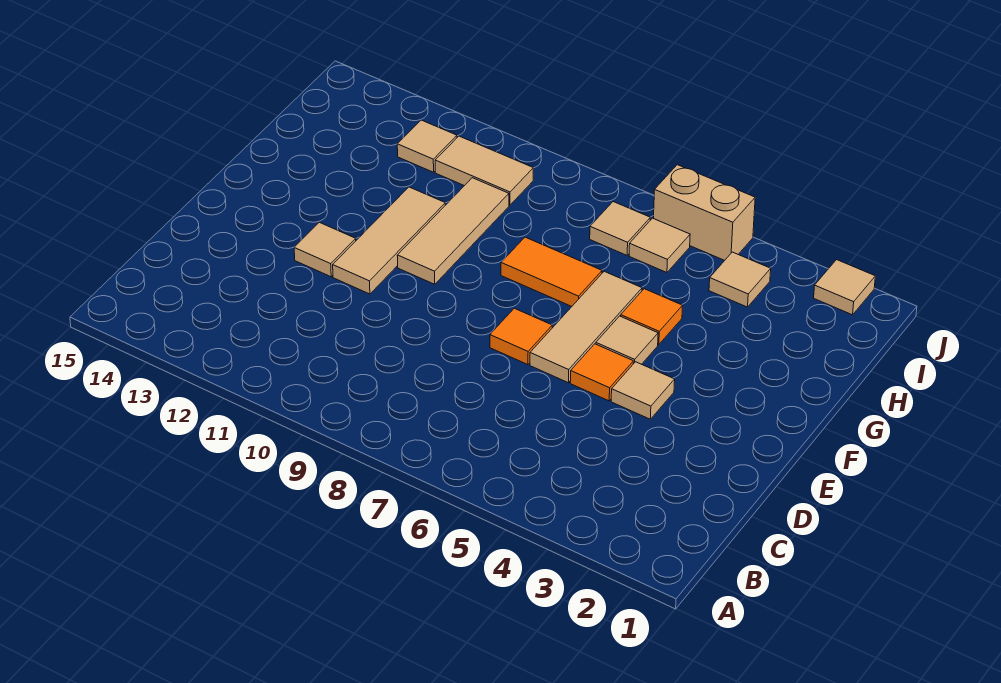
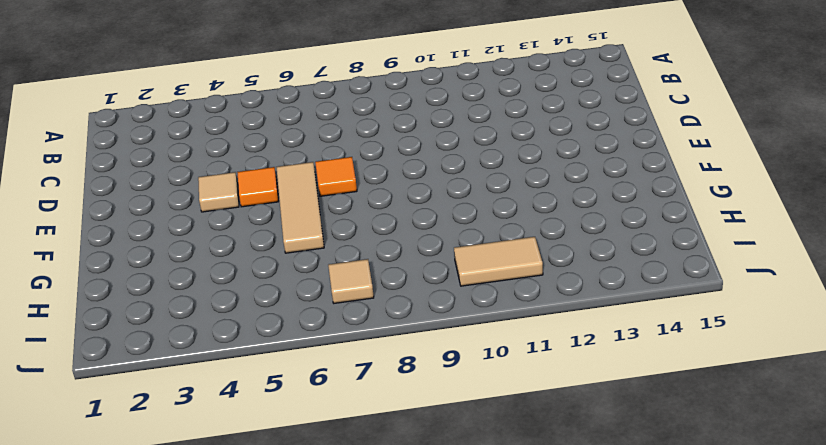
none -> tan tile E11:G11 level 1
none -> tan tile E12 level 1
none -> tan tile F5 level 1

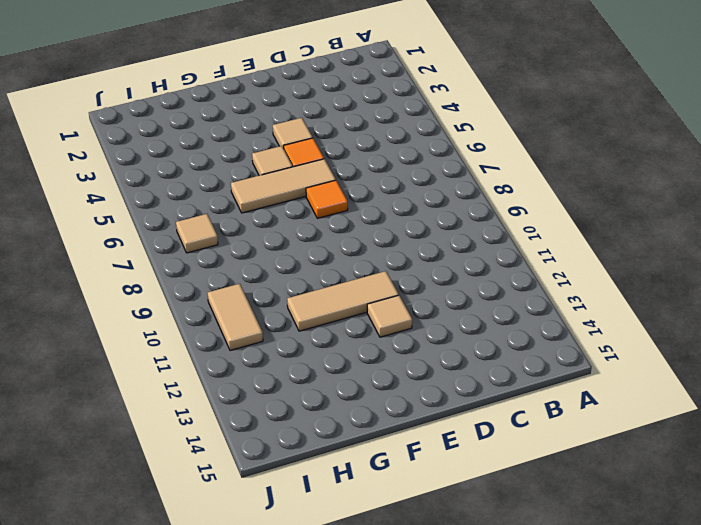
none -> tan tile F10:H10 level 1
none -> orange tile G5 level 1
none -> orange tile G7:G8 level 1

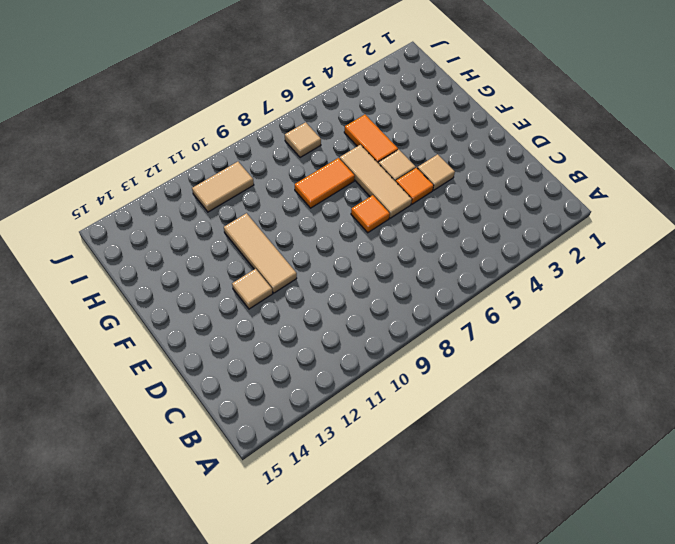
orange tile G5:H5 level 1 -> orange tile G5 level 1
none -> tan tile F10:H10 level 1
none -> tan tile I4 level 1
none -> tan tile I6 level 1

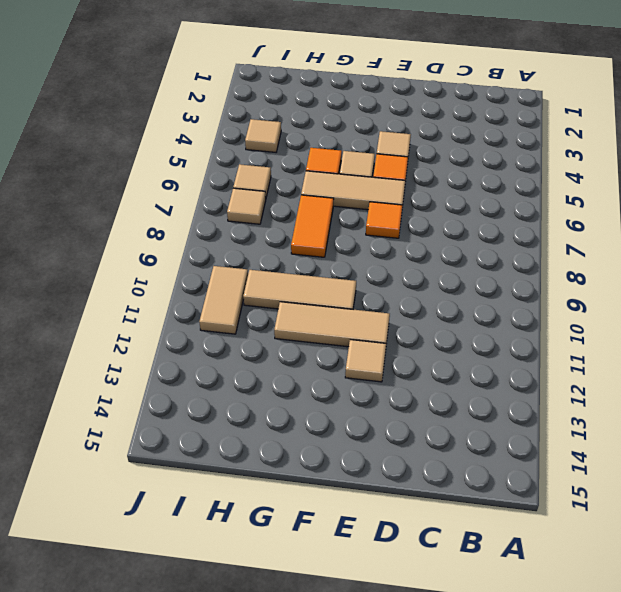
none -> tan tile I12 level 1
none -> tan tile J2 level 1
none -> tan brick J5:J6 level 1

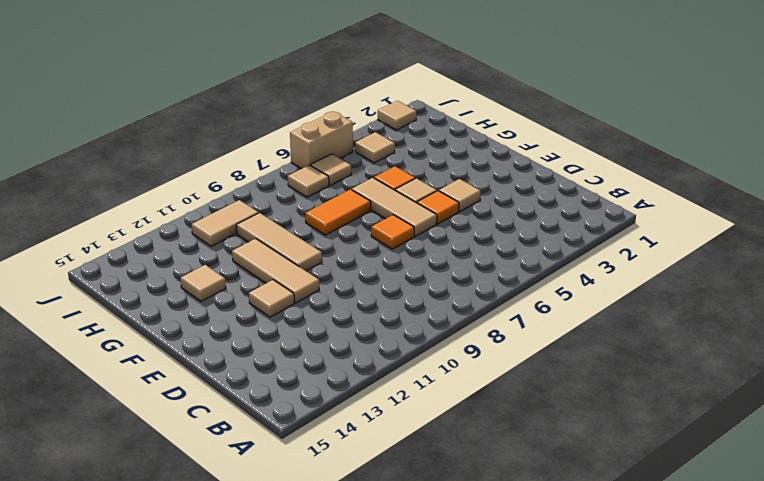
tan tile G13 level 1 -> tan tile I12 level 1

